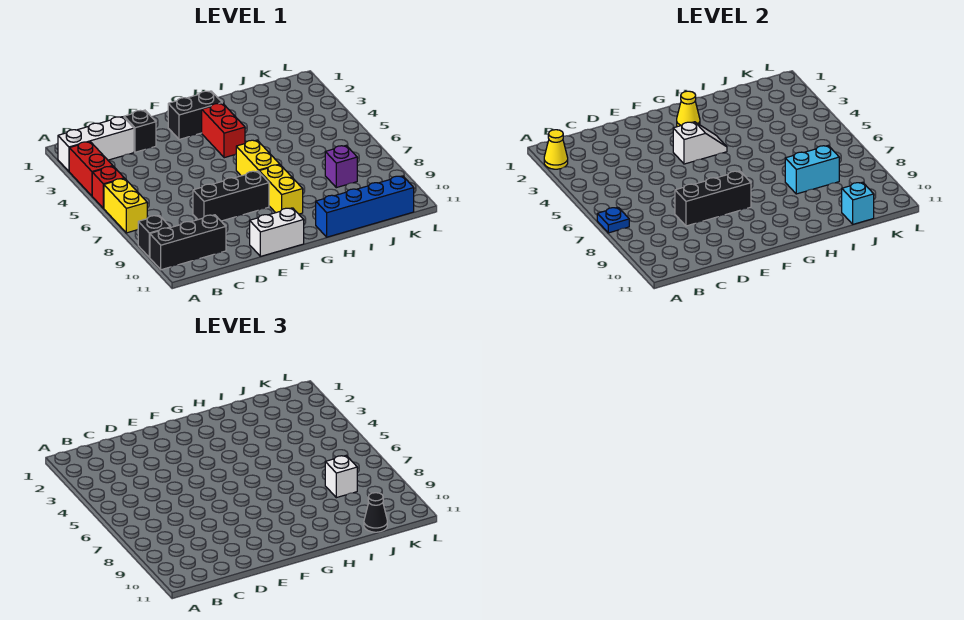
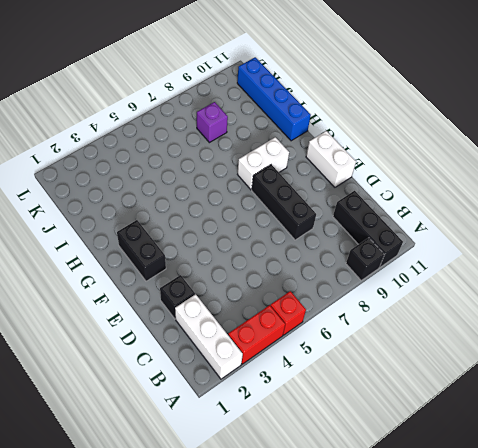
white brick G8:G9 level 1 -> yellow brick G8:G9 level 1
none -> yellow brick A6:A7 level 1
none -> red brick G3:G4 level 1
none -> yellow brick G6:G7 level 1

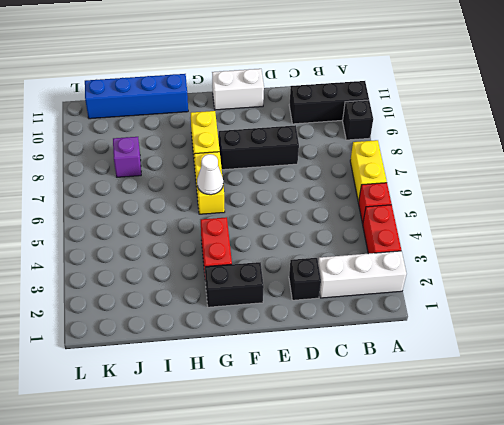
white cone G6 level 2 -> none
none -> yellow cone A2 level 2
none -> blue plate A7 level 2
none -> black brick D8:F8 level 2

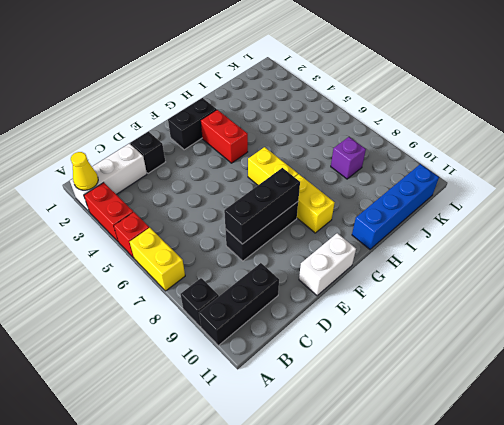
none -> blue plate A7 level 2
none -> white slope F4:G4 level 2 top F
none -> yellow cone G2 level 2

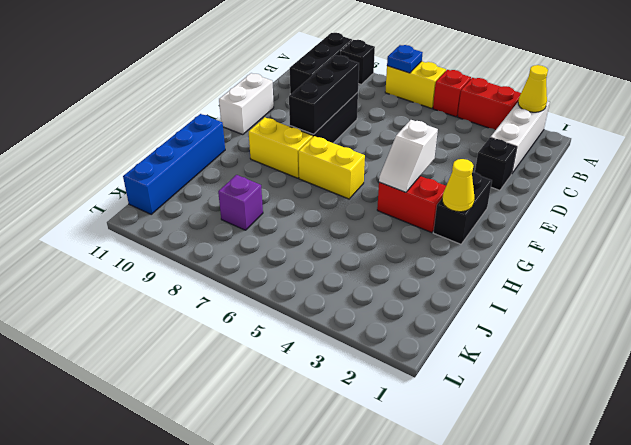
none -> cyan brick I8:J8 level 2
none -> cyan brick J11 level 2
none -> white brick J8 level 3

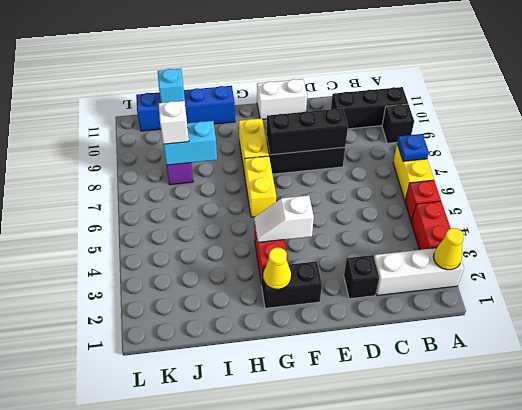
none -> black cone J11 level 3

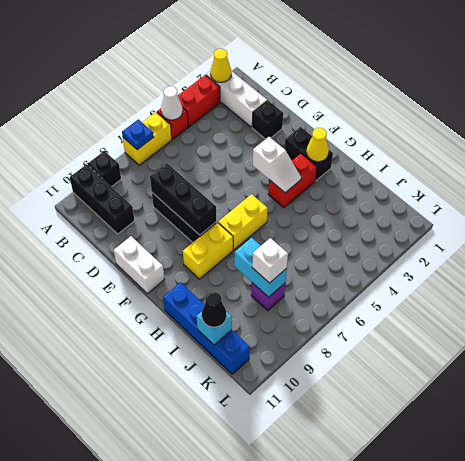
white cone A5 level 2 -> none

